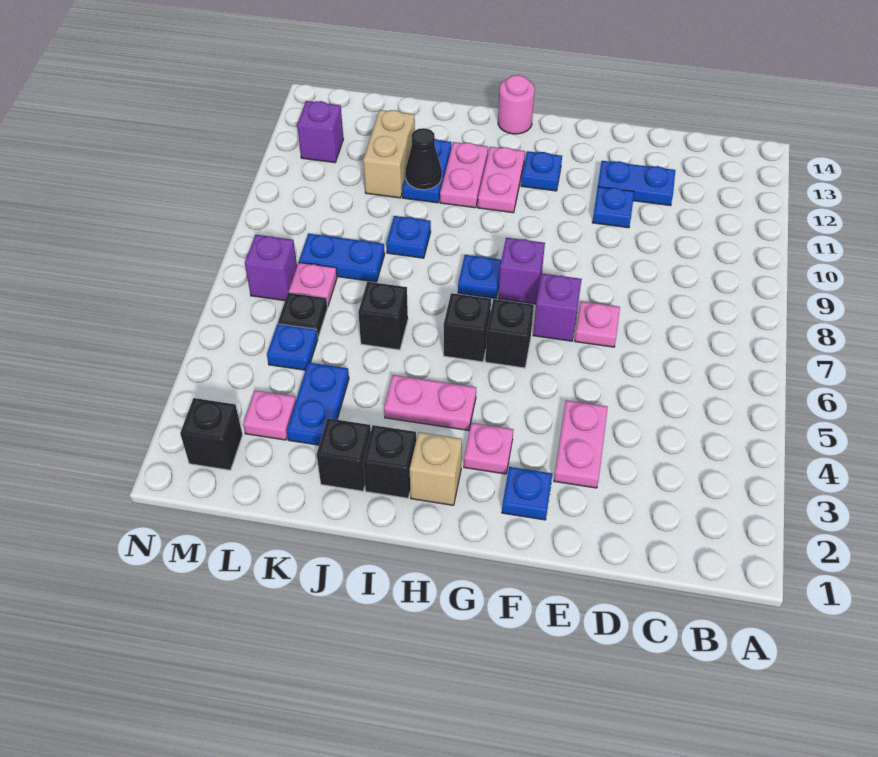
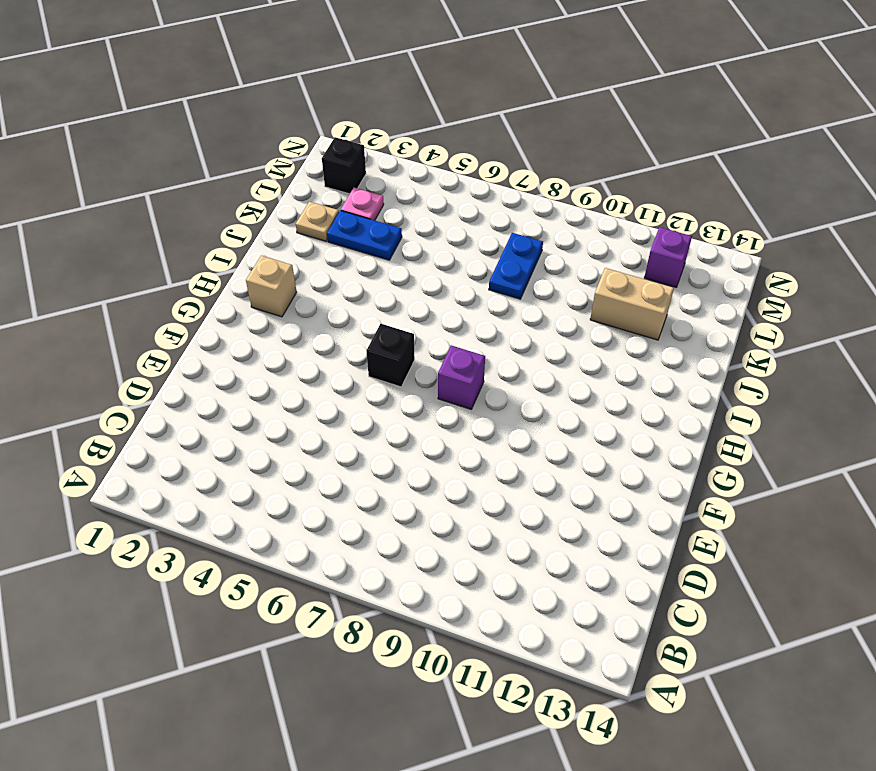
tan plate K2 level 1 -> none
none -> blue plate D12:E12 level 1
none -> pink plate E3:E4 level 1
none -> pink plate E7 level 1
none -> blue plate E11 level 1

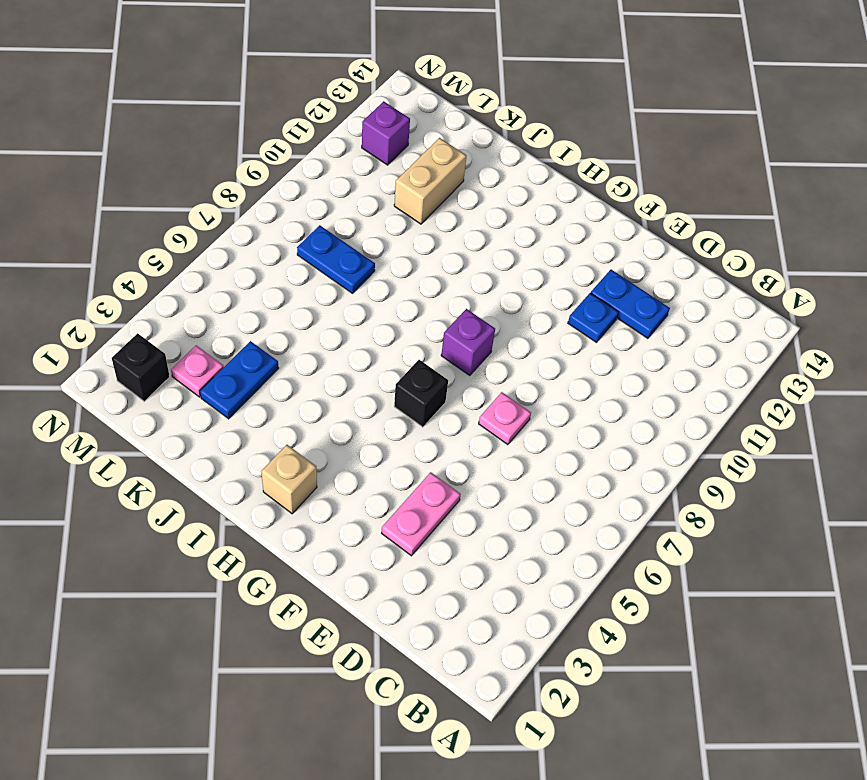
none -> blue plate F2 level 1
none -> purple brick F7 level 1
none -> pink plate G3 level 1
none -> blue plate G12 level 1

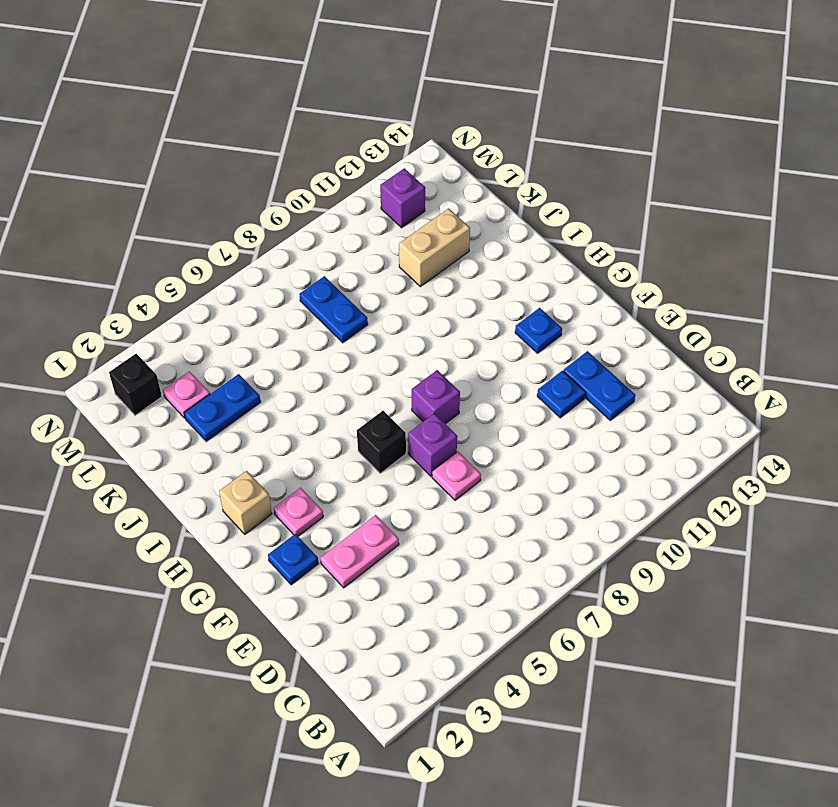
none -> pink plate H4:I4 level 1
none -> black brick H6 level 1
none -> blue plate H8 level 1
none -> pink plate H11:H12 level 1

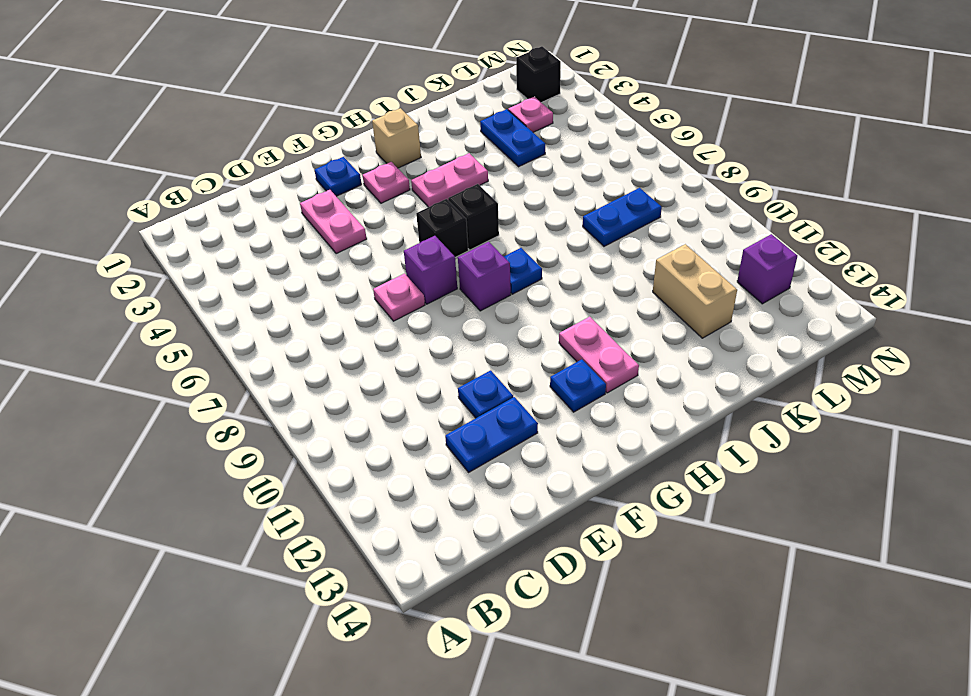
none -> pink round brick H14 level 1
none -> black brick I2 level 1
none -> pink plate I11:I12 level 1
none -> black brick J2 level 1

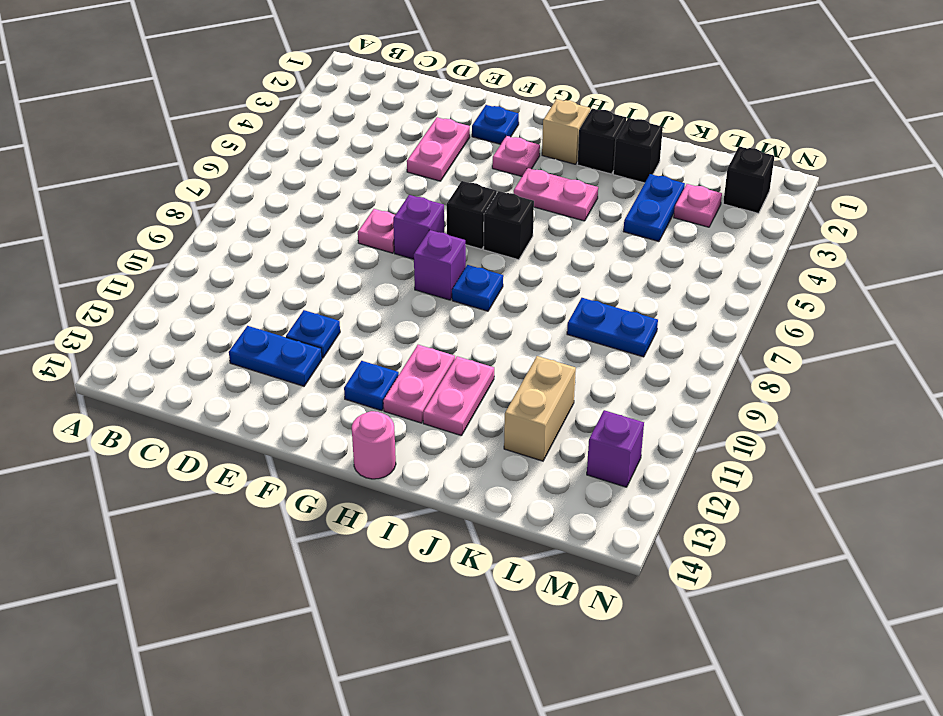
none -> black brick J6 level 1
none -> blue plate J9 level 1
none -> blue plate J11:J12 level 1
none -> blue plate L5 level 1

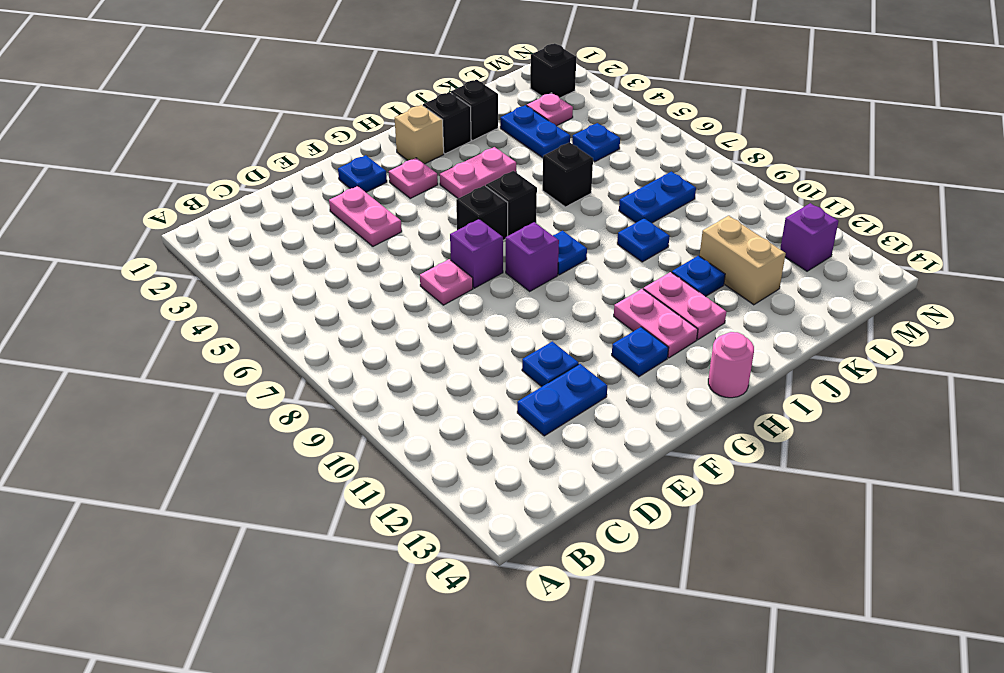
blue plate J11 level 1 -> blue plate J11:J12 level 1
none -> black plate L6 level 1
none -> pink plate L7 level 1
none -> purple brick M7 level 1
none -> black cone J11 level 2

